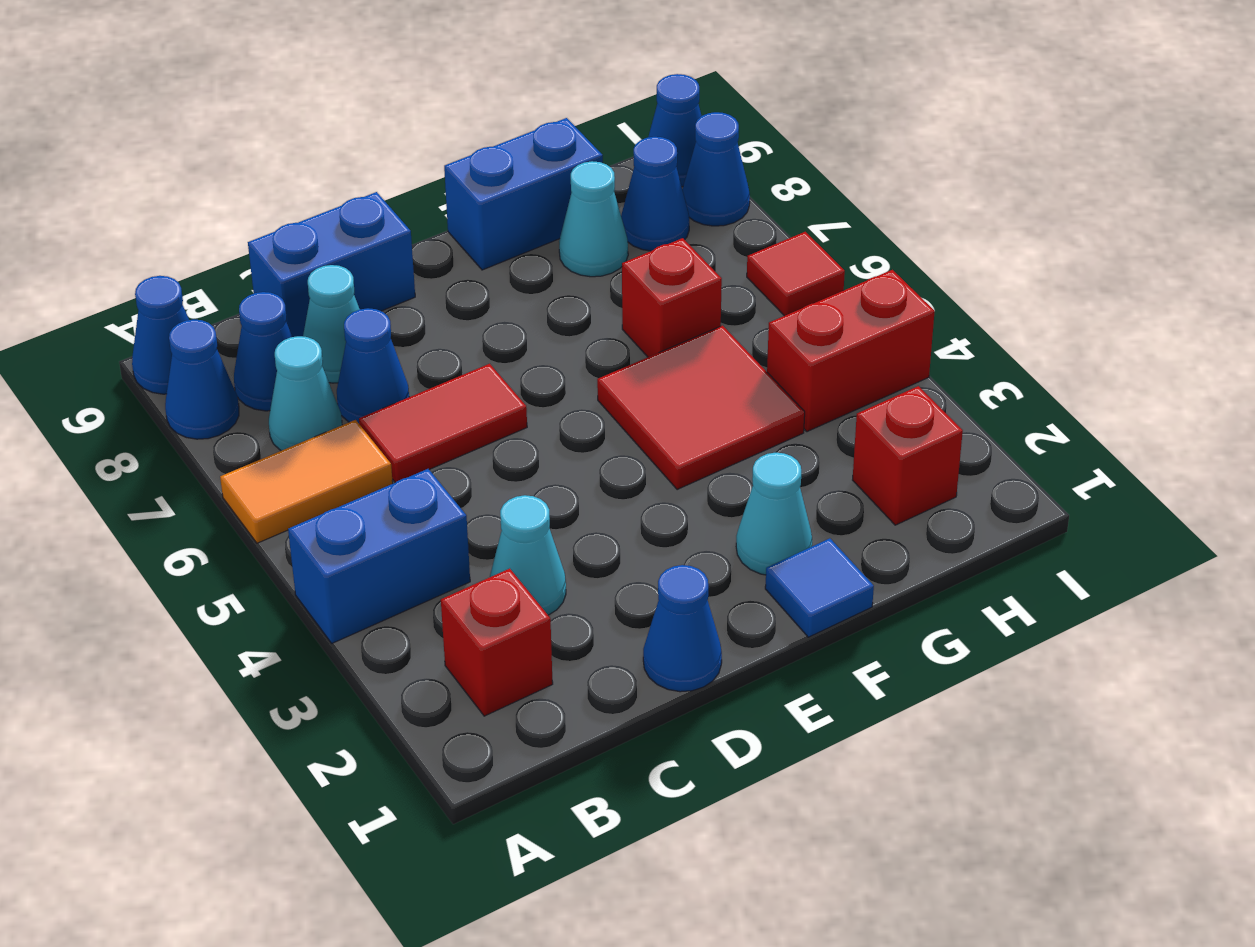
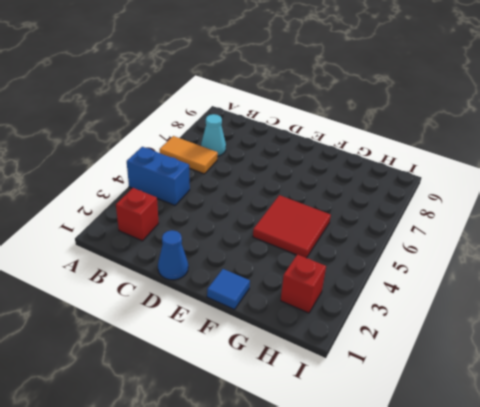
none -> blue cone A8 level 1
none -> blue cone A9 level 1
none -> blue cone B8 level 1

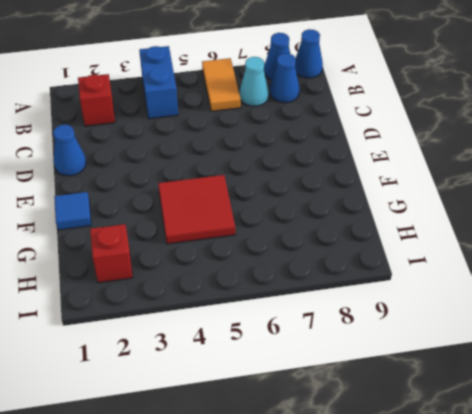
none -> cyan cone C3 level 1
none -> red tile C6:D6 level 1
none -> blue cone C7 level 1

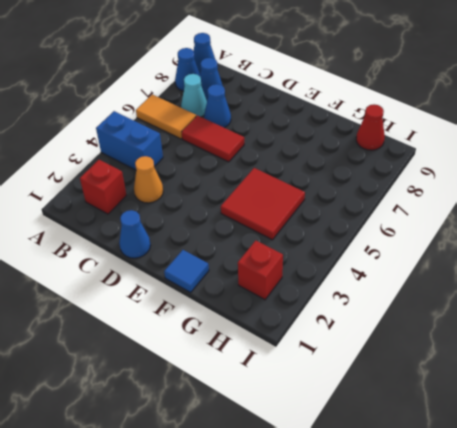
orange cone C3 level 1 -> cyan cone C3 level 1
red cone H9 level 1 -> none
none -> cyan cone C8 level 1
none -> blue brick C9:D9 level 1
none -> cyan cone F2 level 1

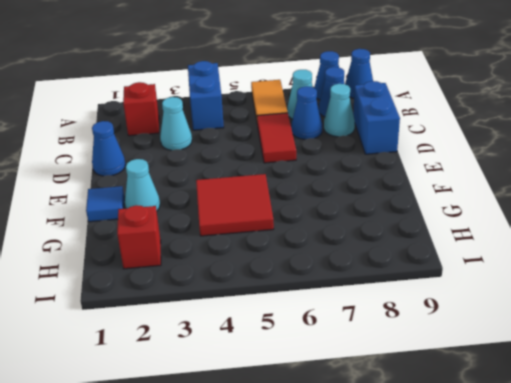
none -> blue brick F9:G9 level 1
none -> red brick G6 level 1
none -> cyan cone G8 level 1

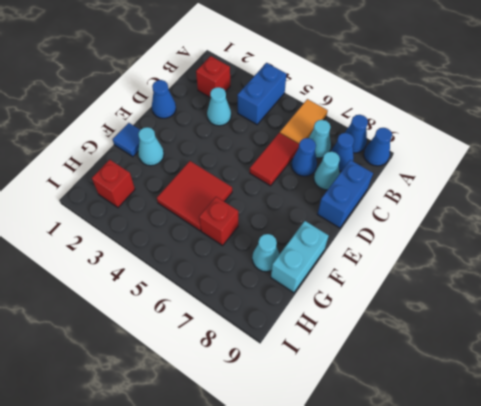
cyan brick F9:G9 level 1 -> blue brick F9:G9 level 1
none -> red brick H4:I4 level 1
none -> blue cone H8 level 1
none -> red tile I6 level 1

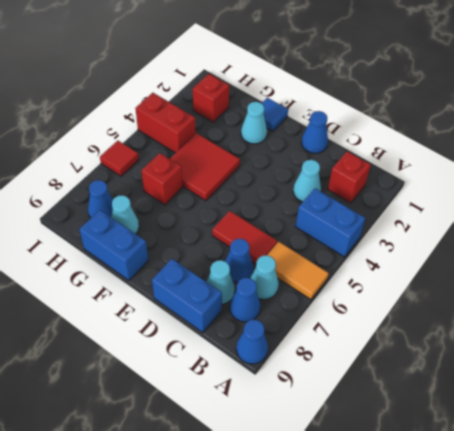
none -> blue cone A8 level 1
none -> blue cone I8 level 1
none -> blue cone I9 level 1

